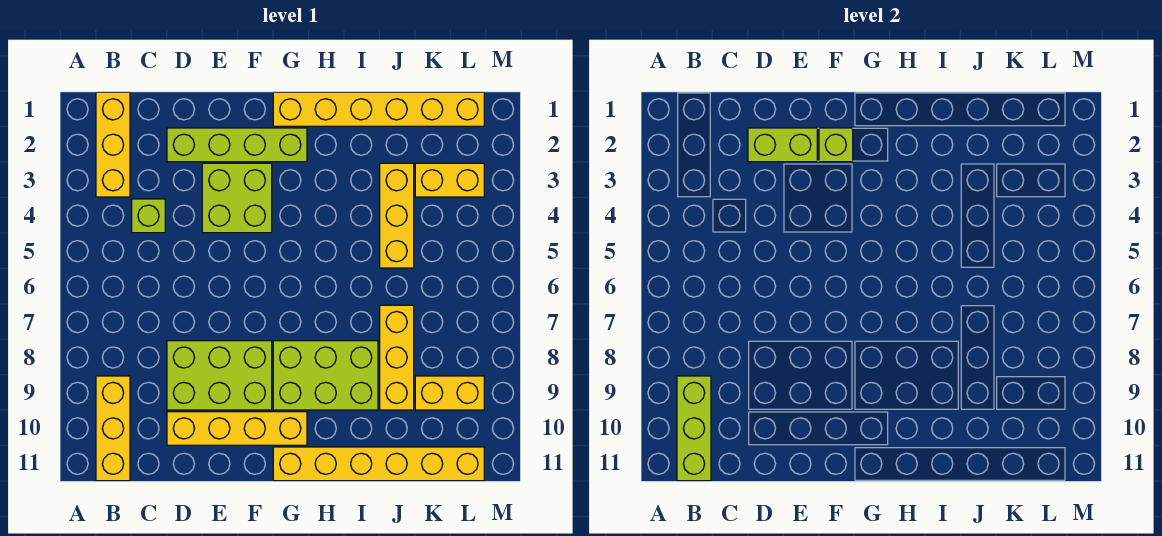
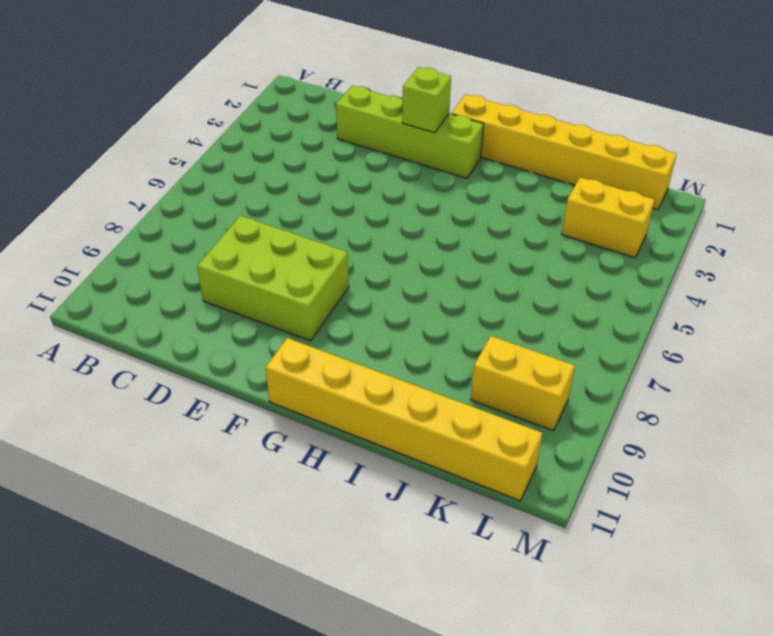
none -> yellow brick B1:B3 level 1
none -> yellow brick B9:B11 level 1
none -> lime brick C4 level 1

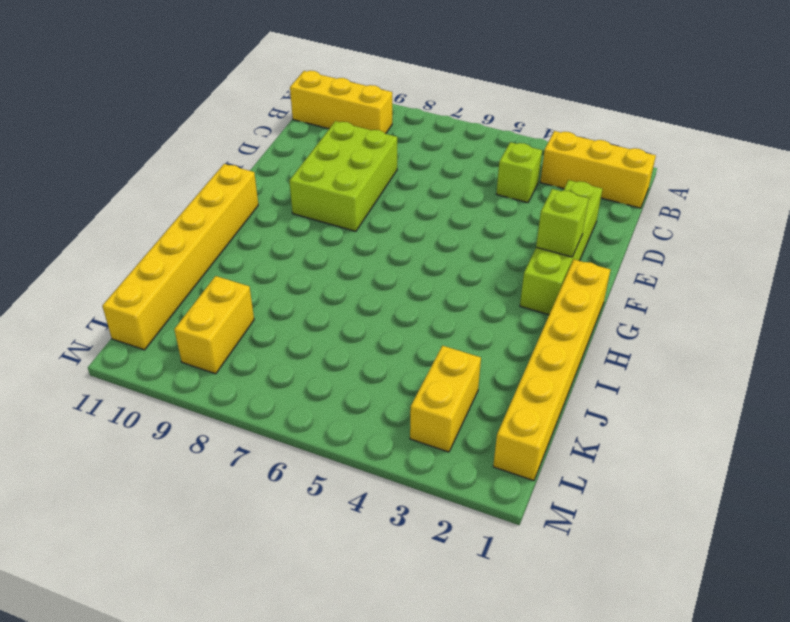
none -> yellow brick D10:G10 level 1
none -> lime brick E3:F4 level 1
none -> lime brick G8:I9 level 1

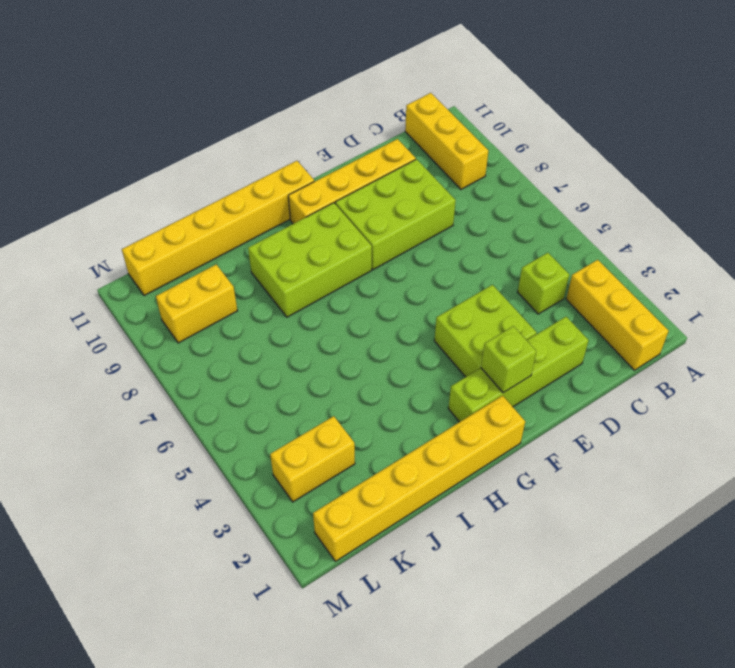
none -> yellow brick J3:J5 level 1
none -> yellow brick J7:J9 level 1
none -> lime brick B9:B11 level 2

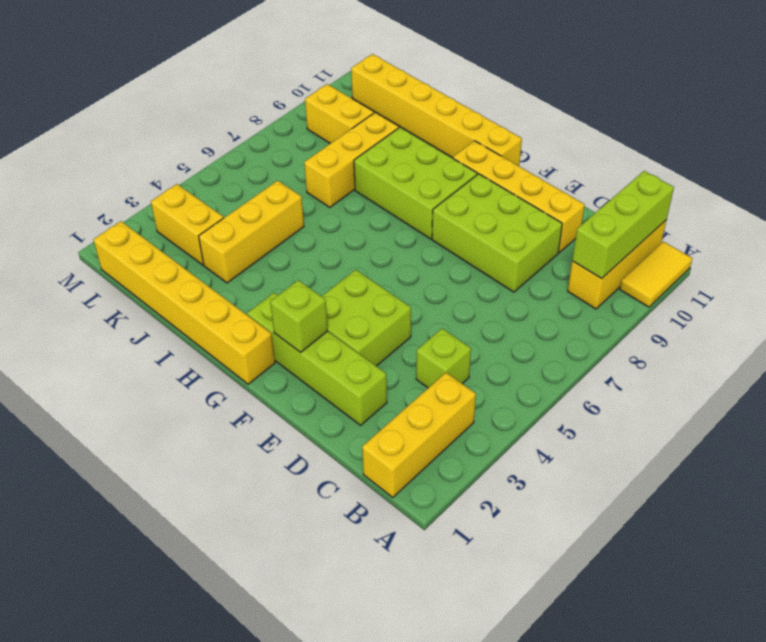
yellow tile A10:A11 level 1 -> none
none -> lime brick D2:E2 level 2

